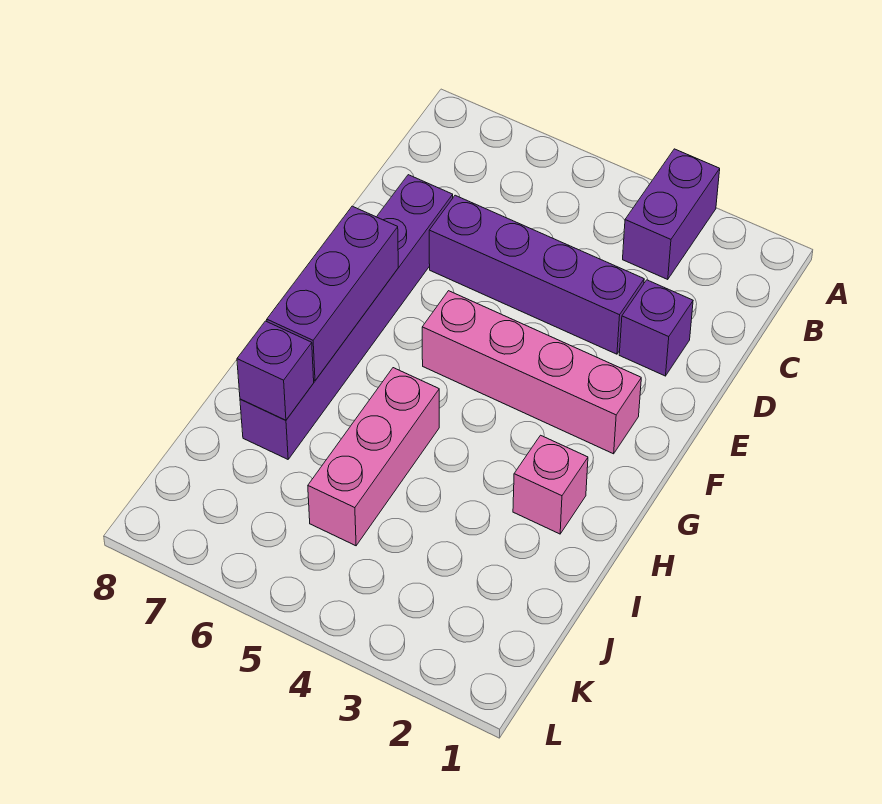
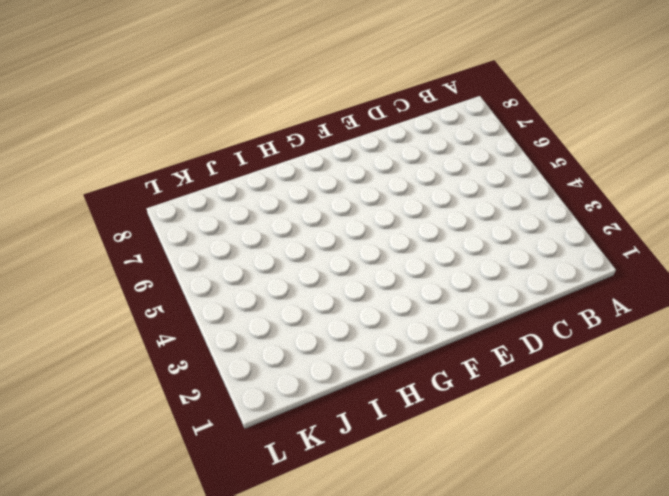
none -> purple brick A3:B3 level 1
none -> purple brick D2 level 1

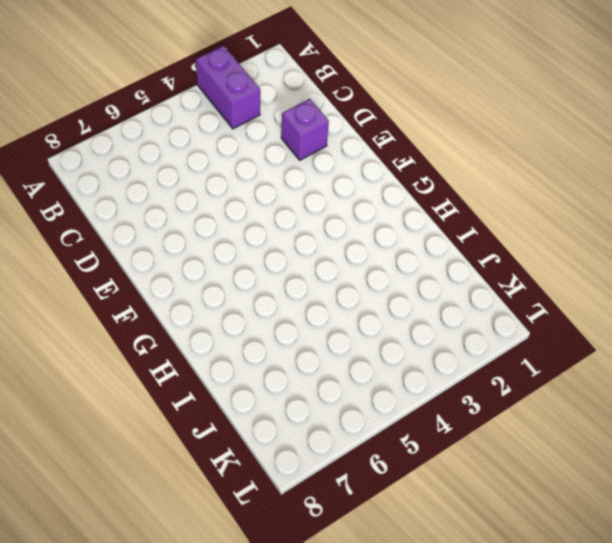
none -> purple brick D3:D6 level 1
none -> purple brick D7:I7 level 1

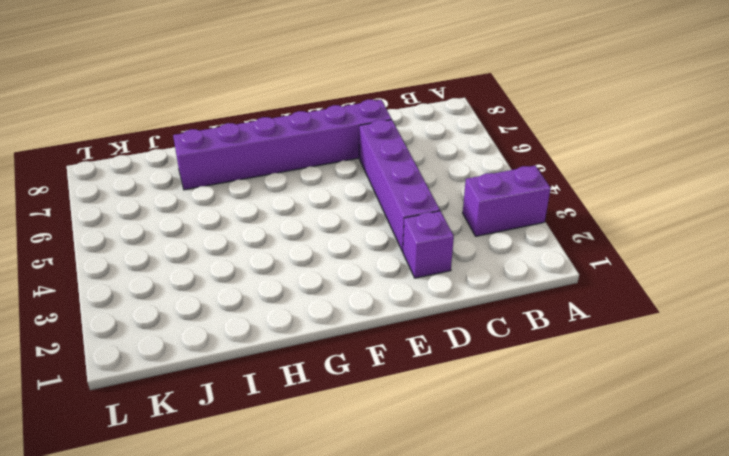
none -> pink brick F2:F5 level 1
none -> pink brick H2 level 1

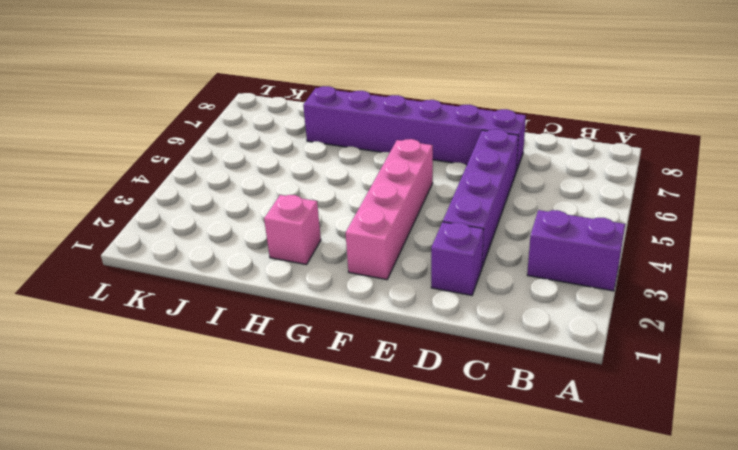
none -> pink brick H5:J5 level 1
none -> purple brick F7:H7 level 2

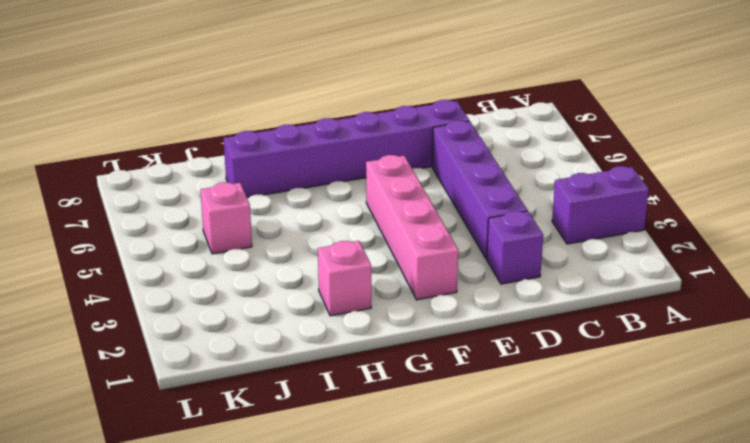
pink brick J5 level 1 -> pink brick H5:J5 level 1
none -> purple brick F7:H7 level 2
none -> purple brick I7 level 2

